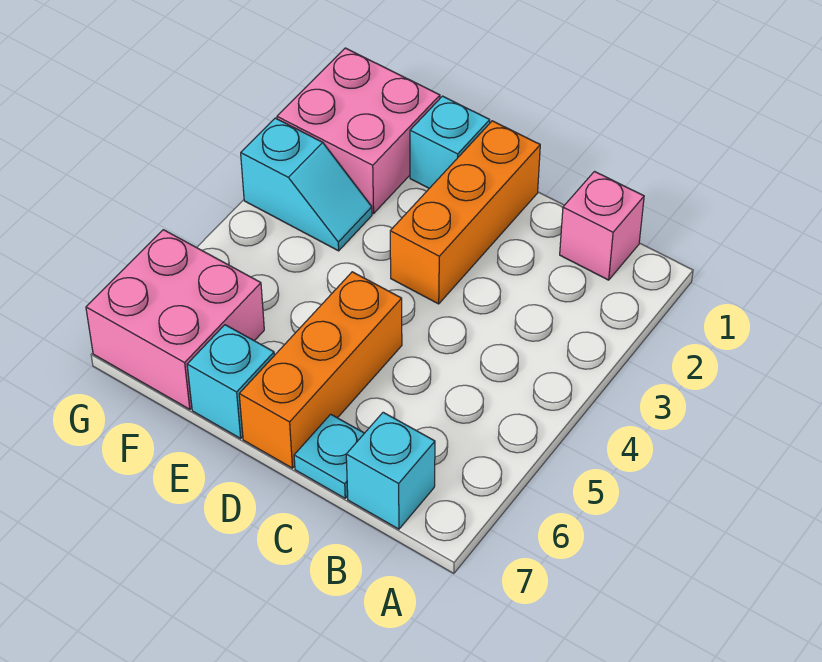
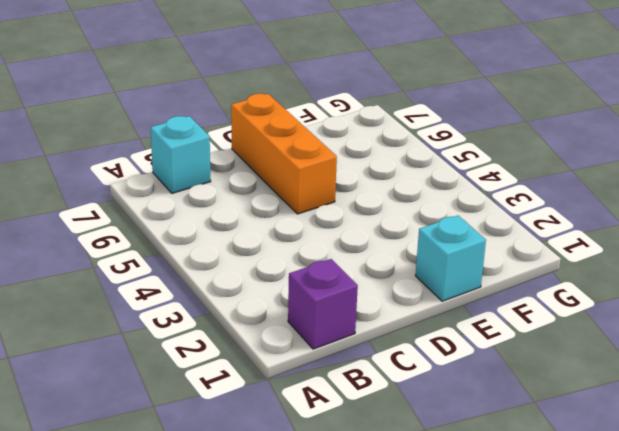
purple brick B1 level 1 -> pink brick B1 level 1
none -> cyan plate C7 level 1
none -> orange brick D1:D3 level 1

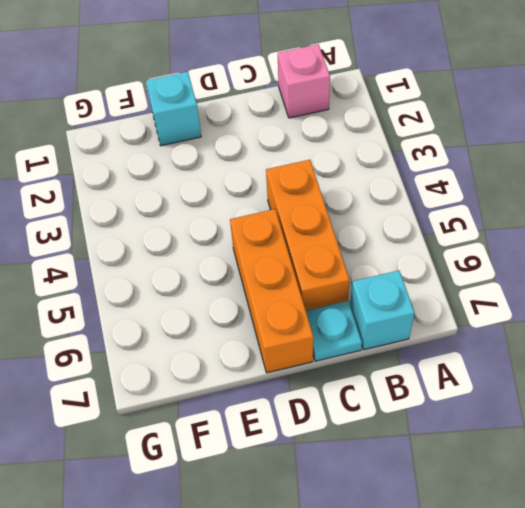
orange brick C4:C6 level 1 -> orange brick D1:D3 level 1
none -> cyan brick E7 level 1
none -> pink brick F1:G2 level 1

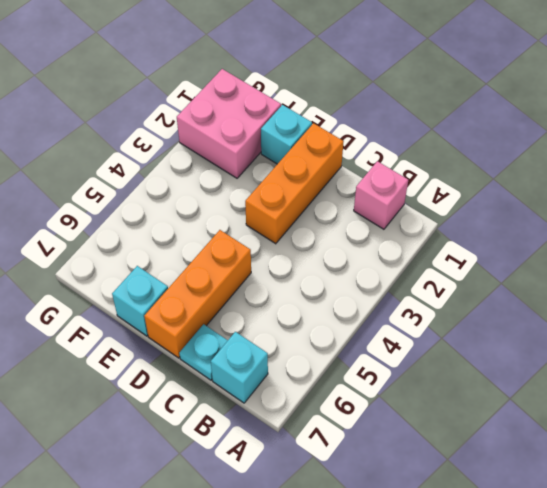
none -> cyan slope F3:G3 level 1 top G
none -> pink brick F6:G7 level 1

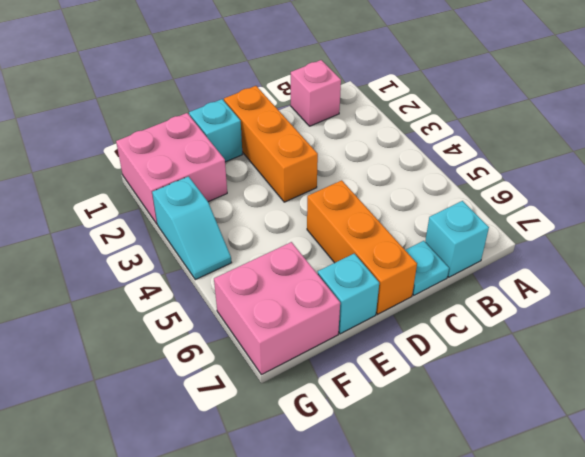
cyan slope G3:G4 level 1 top 3 -> cyan slope F3:G3 level 1 top G

